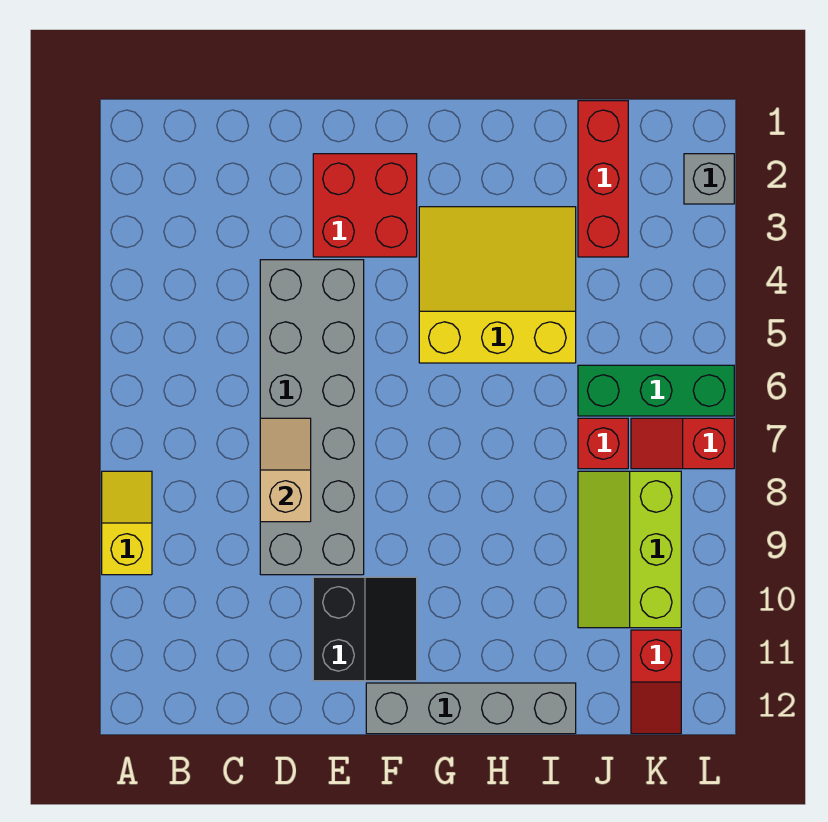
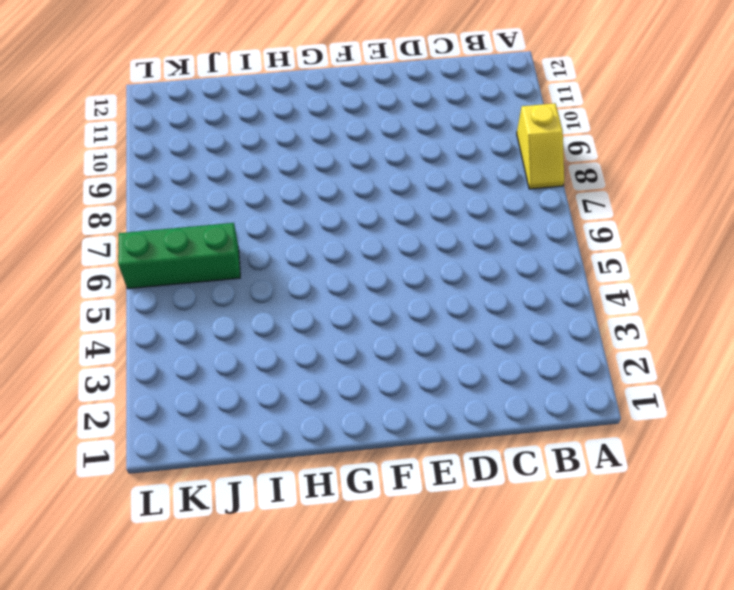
none -> grey brick D4:E9 level 1
none -> red brick E2:F3 level 1
none -> black slope E10:F11 level 1 top E

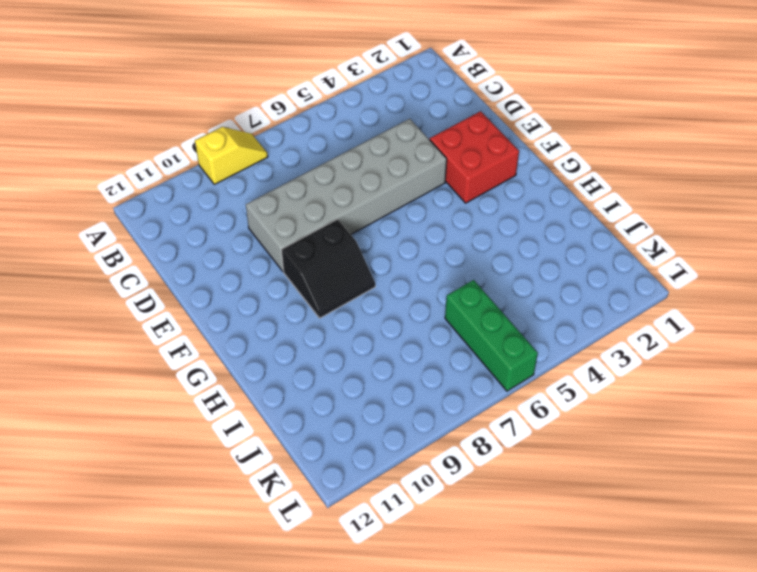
black slope F8:G9 level 1 top F -> black slope E10:F11 level 1 top E
none -> grey brick F12:I12 level 1
none -> yellow slope G3:I5 level 1 top 5
none -> red brick J1:J3 level 1

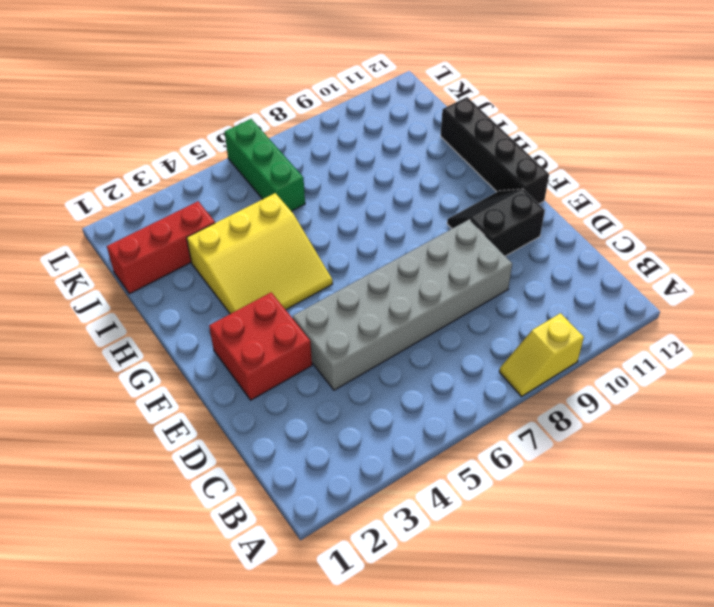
black brick F12:I12 level 1 -> grey brick F12:I12 level 1
yellow slope G3:I5 level 1 top I -> yellow slope G3:I5 level 1 top 5
none -> red brick J7 level 1
none -> lime slope J8:K10 level 1 top K
none -> red slope K7:L7 level 1 top L

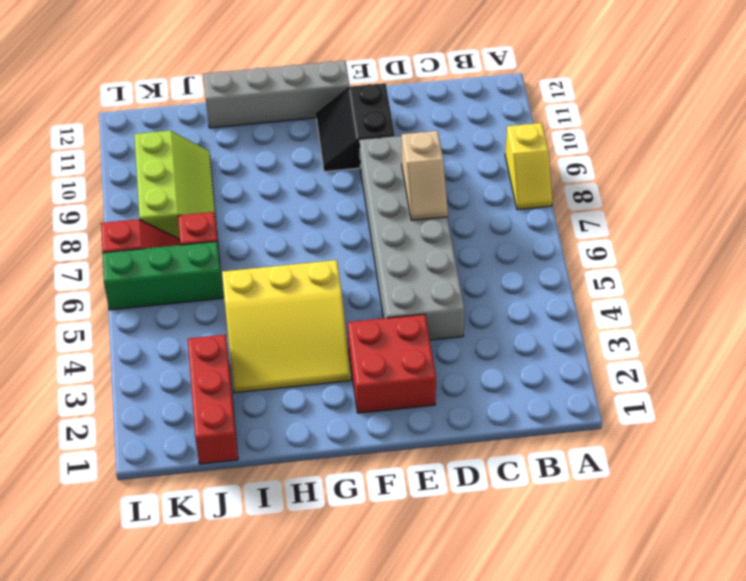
none -> red slope K11:K12 level 1 top 11
none -> grey brick L2 level 1

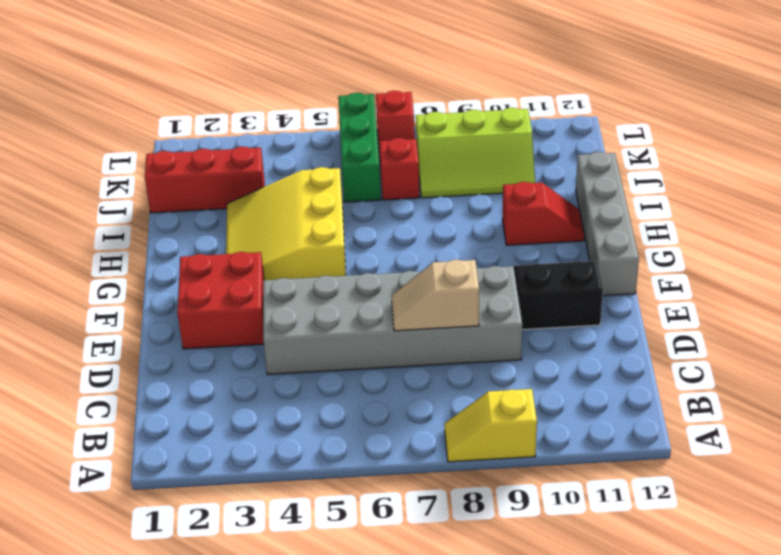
red slope H10:H11 level 1 top 10 -> red slope K11:K12 level 1 top 11
none -> grey brick L2 level 1

